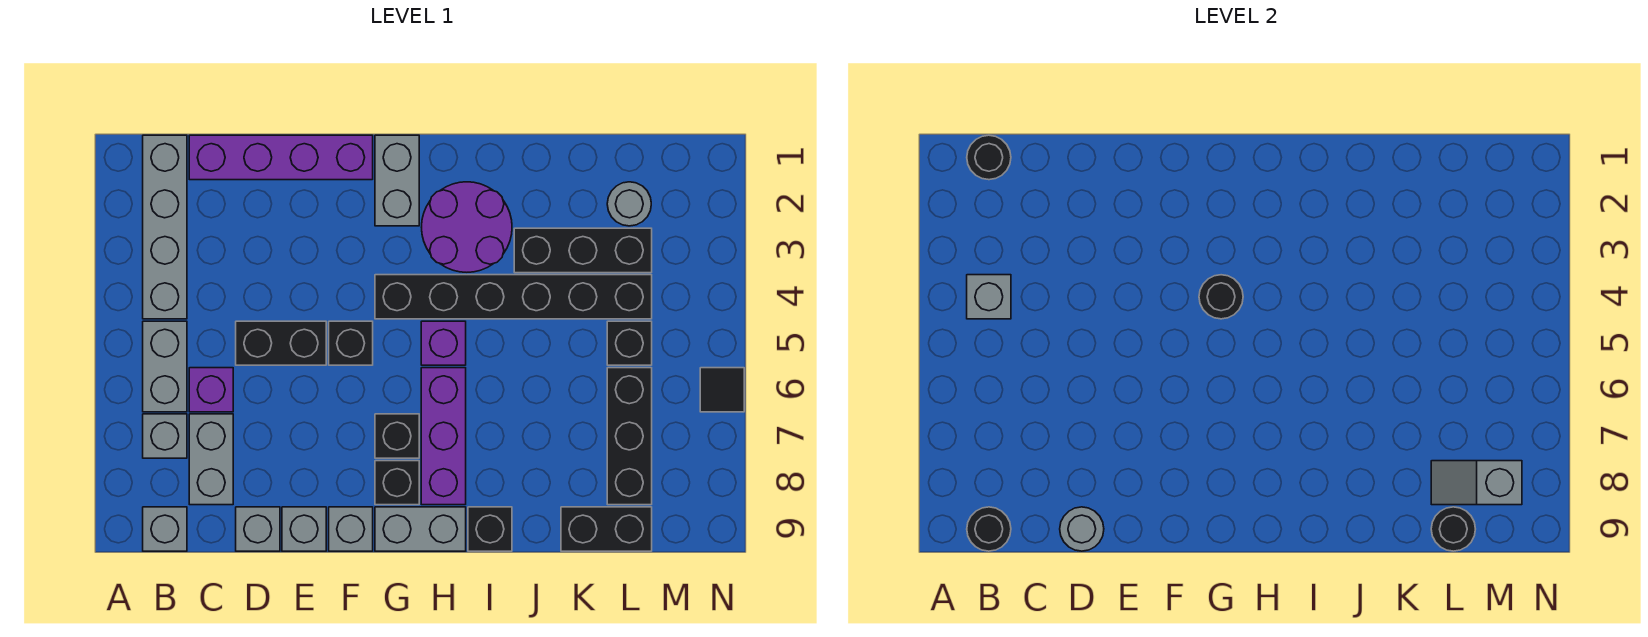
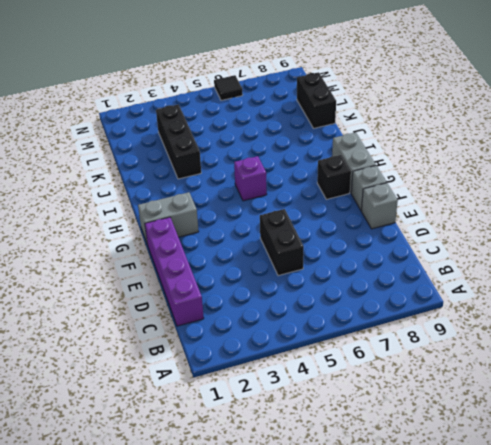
none -> grey brick B1:B4 level 1
none -> grey brick B5:B6 level 1
none -> grey brick B7 level 1
none -> grey brick B9 level 1

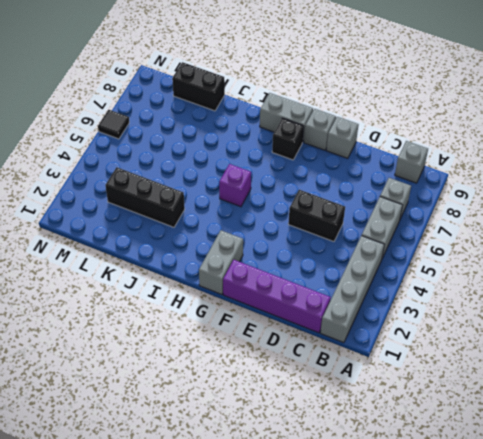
none -> purple brick C6 level 1
none -> grey brick C7:C8 level 1
none -> grey brick D9 level 1
none -> black brick F5 level 1

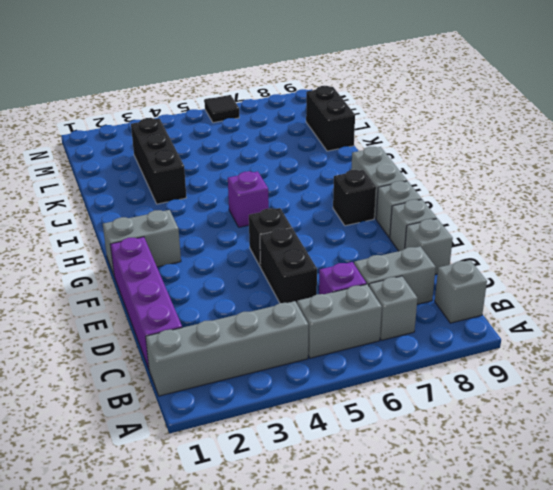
none -> black brick G4:L4 level 1
none -> black brick G7 level 1
none -> purple round brick H2:I3 level 1
none -> purple brick H6:H8 level 1

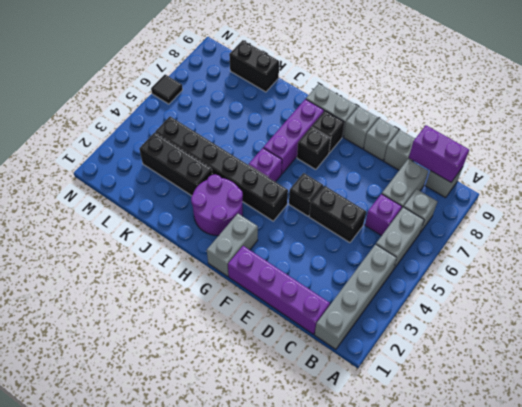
purple brick B9:C9 level 2 -> black round brick B9 level 2
none -> black brick I9 level 1
none -> grey round brick L2 level 1
none -> black brick L5 level 1
none -> black brick L6:L8 level 1

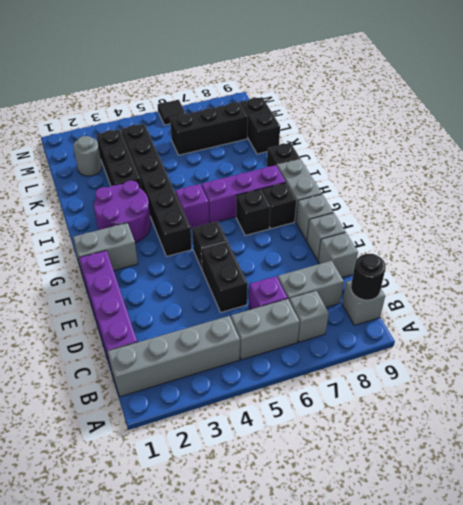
none -> black brick L5 level 1
none -> black round brick B1 level 2
none -> grey brick B4 level 2
none -> grey round brick D9 level 2

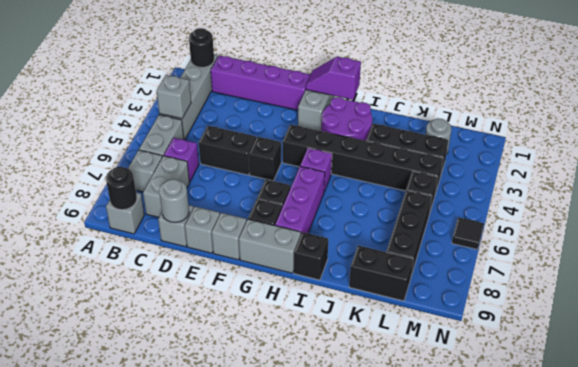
purple slope G1:H1 level 2 top H -> none
none -> black round brick G4 level 2
none -> grey slope L8:M8 level 2 top M
none -> black round brick L9 level 2

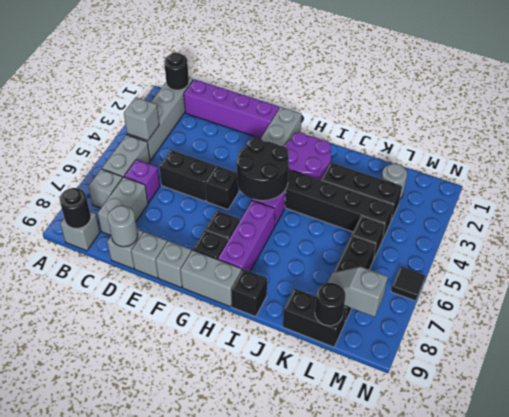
black round brick G4:H5 level 2 -> black round brick G4 level 2

